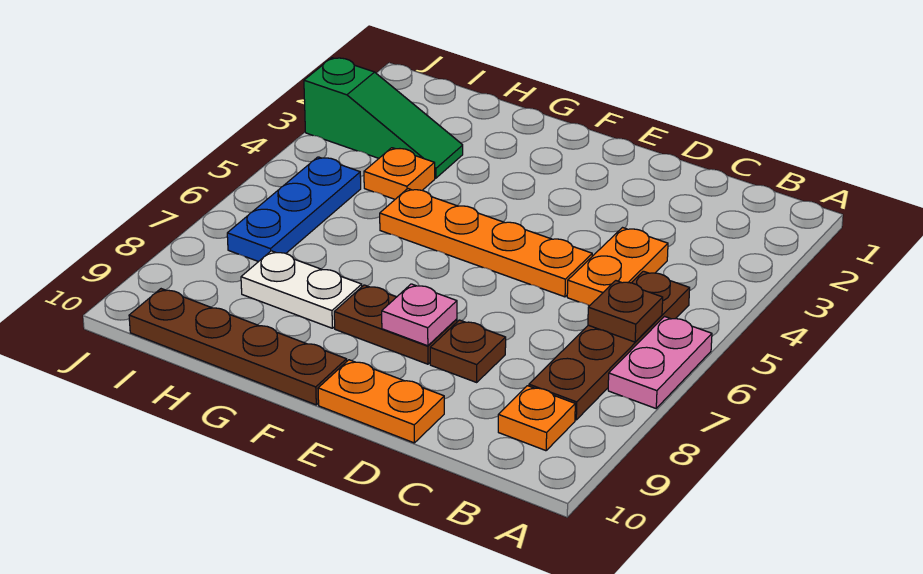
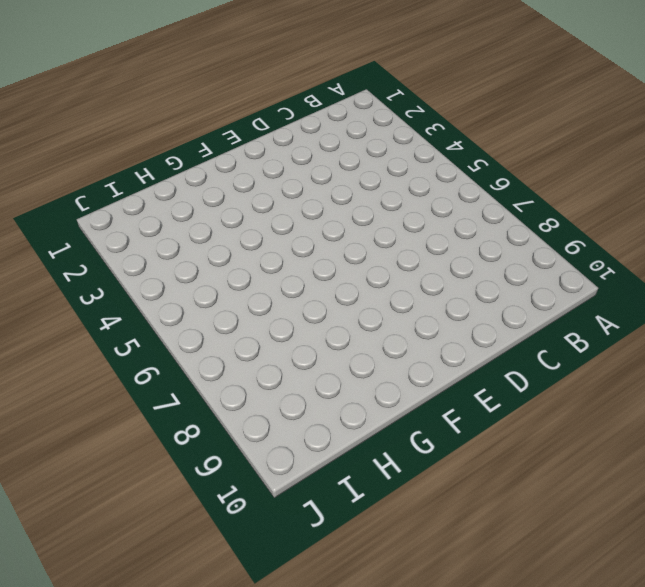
none -> pink plate A6:A7 level 1
none -> brown plate B5:B8 level 1
none -> orange plate B9 level 1

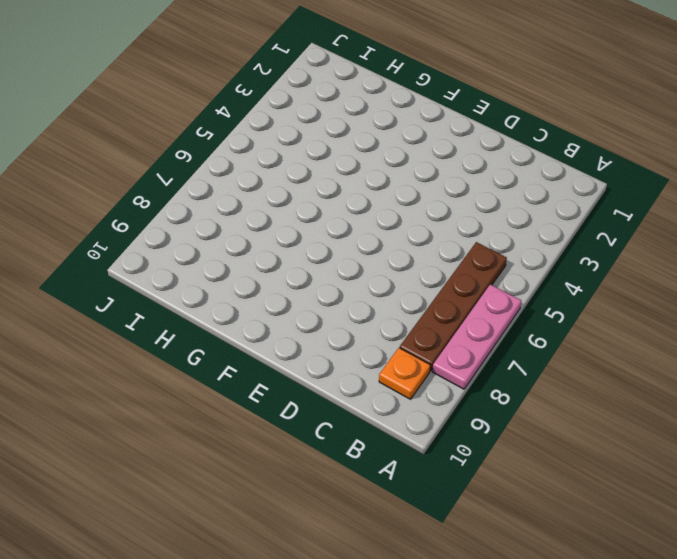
pink plate A6:A8 level 1 -> pink plate A6:A7 level 1
none -> orange plate C4:C5 level 1
none -> orange plate D5:G5 level 1
none -> brown plate D8 level 1

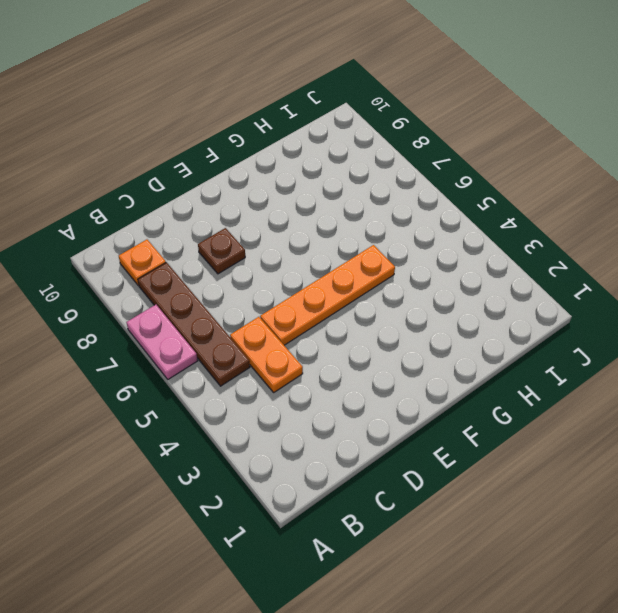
none -> orange plate D10:E10 level 1
none -> brown plate E8:F8 level 1
none -> brown plate F10:I10 level 1

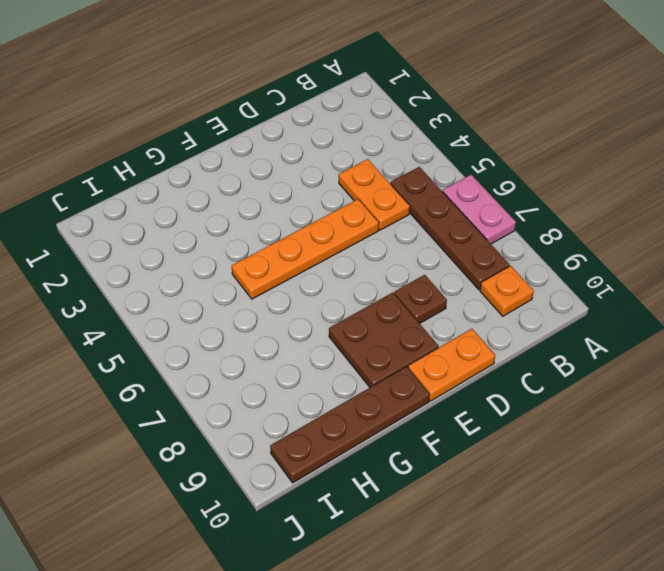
brown plate E8:F9 level 1 -> brown plate E8:F8 level 1
none -> white plate G8:H8 level 1
none -> green slope H3:J3 level 1 top J
none -> orange plate H4 level 1

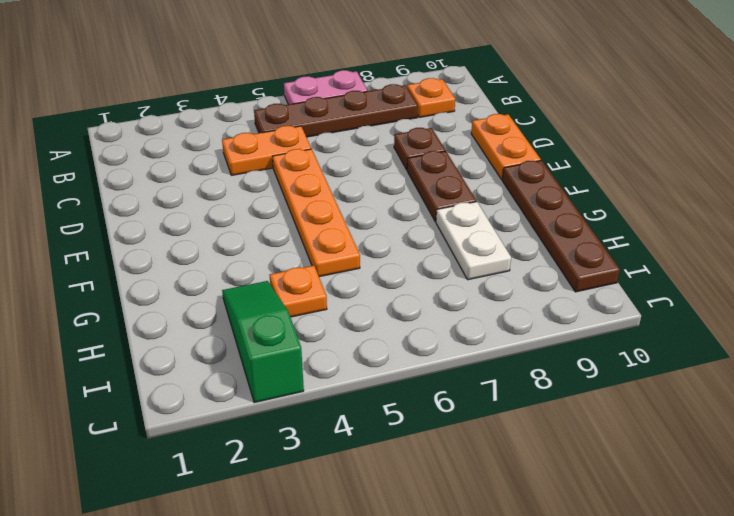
none -> blue plate I5:I7 level 1
none -> brown plate B6 level 2
none -> pink plate E8 level 2

